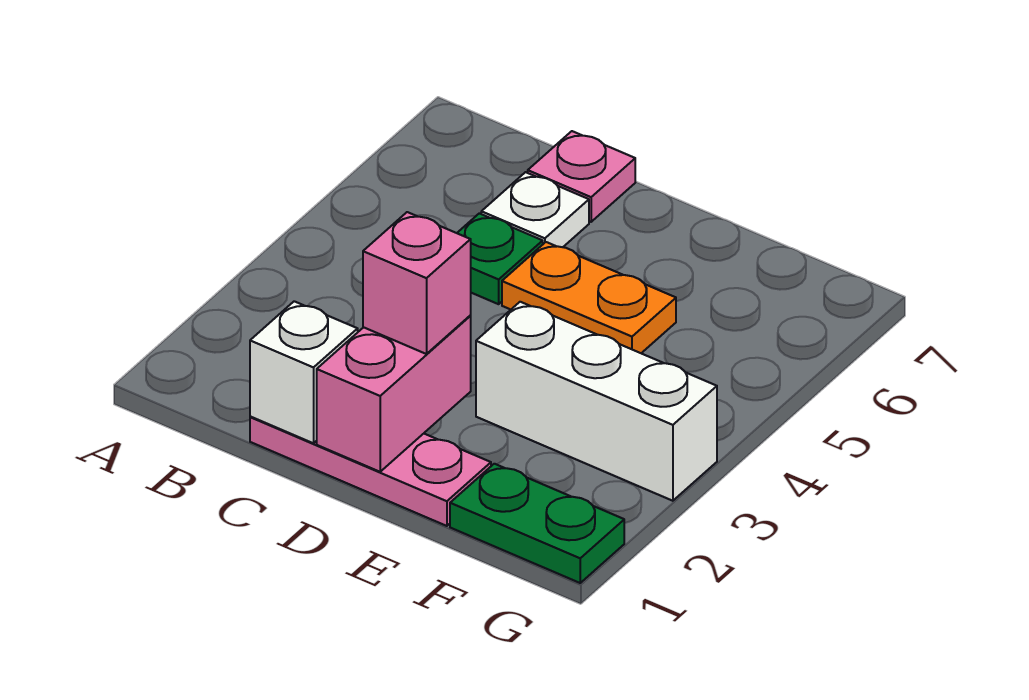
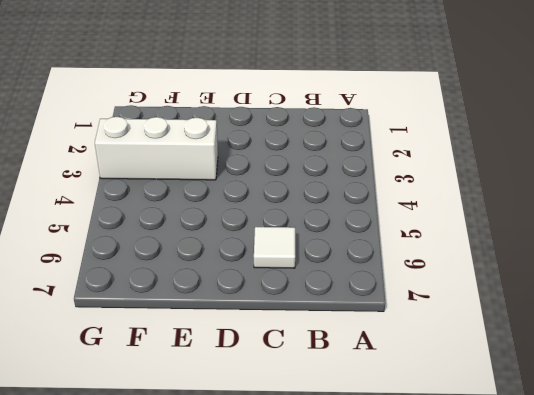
white tile C6 level 1 -> white plate C6 level 1
none -> pink plate C1:E1 level 1
none -> green plate C5 level 1

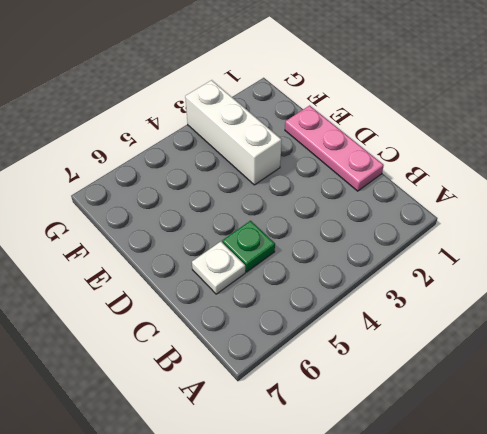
none -> pink plate C7 level 1
none -> orange plate D5:E5 level 1

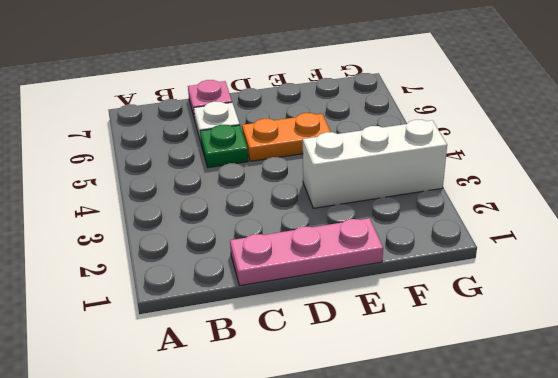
none -> green plate F1:G1 level 1
none -> white brick C1 level 2

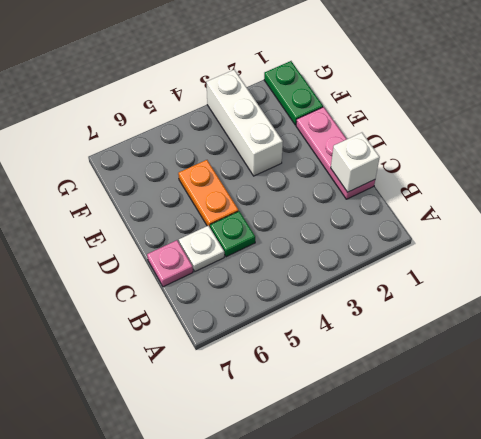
none -> pink brick D1:D2 level 2
none -> pink brick D2 level 3

